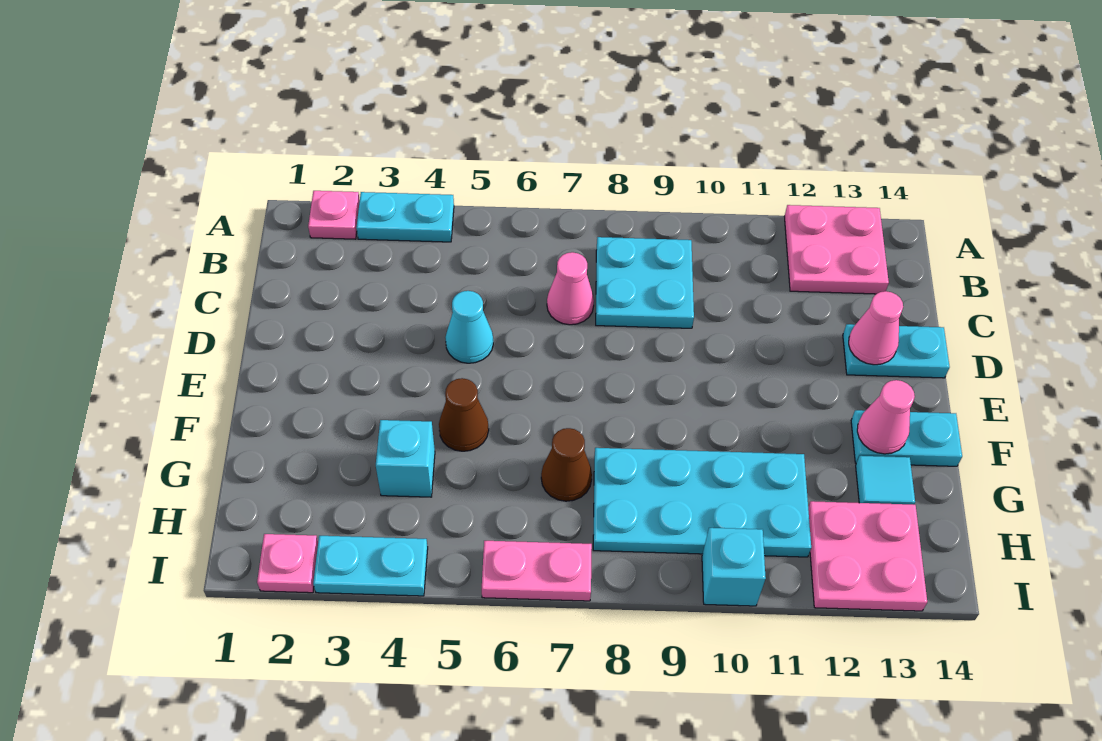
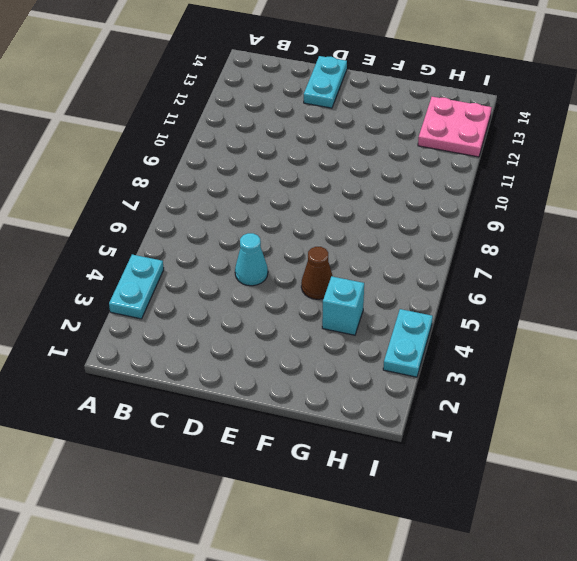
none -> pink plate A2 level 1
none -> pink plate A12:B13 level 1
none -> cyan plate B8:C9 level 1

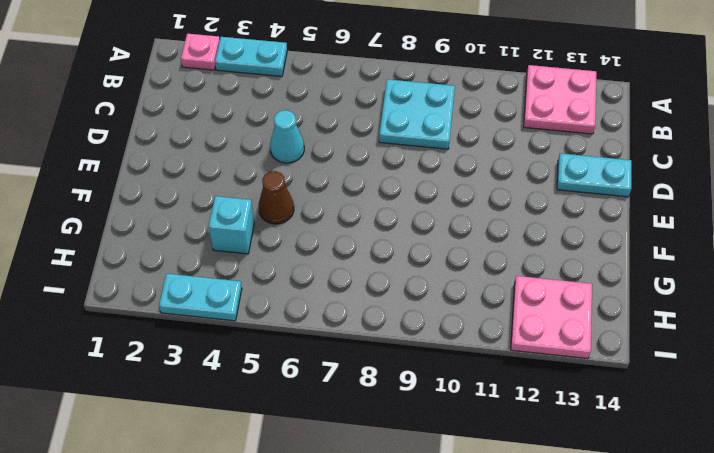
none -> pink cone C7 level 1
none -> cyan plate F13:F14 level 1
none -> brown cone G7 level 1

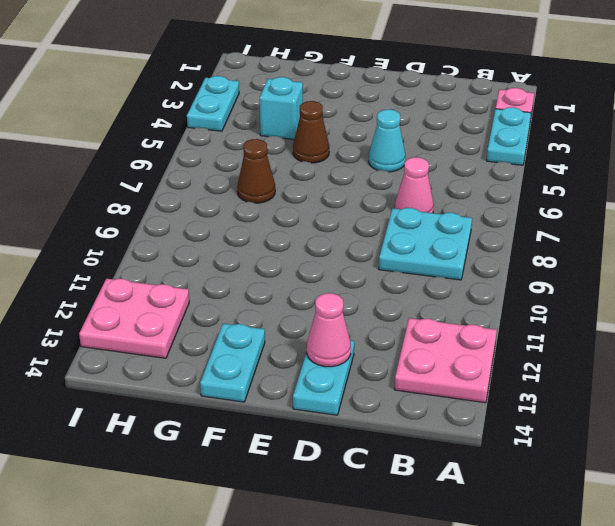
none -> cyan plate G8:H11 level 1
none -> cyan tile G13 level 1
none -> pink plate I2 level 1

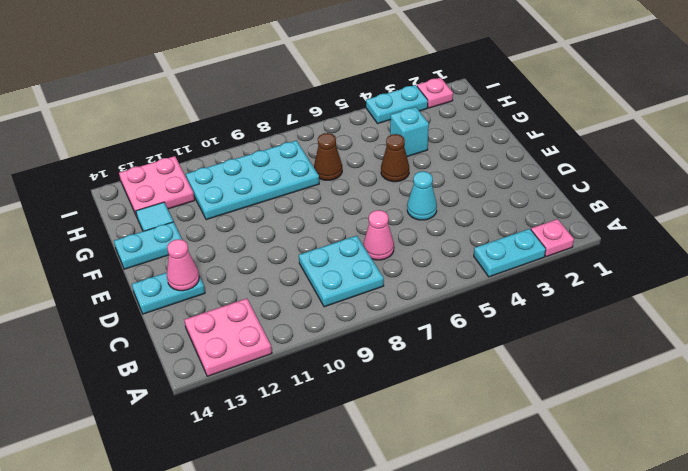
none -> pink plate I6:I7 level 1
none -> cyan brick I10 level 1
none -> pink cone F13 level 2

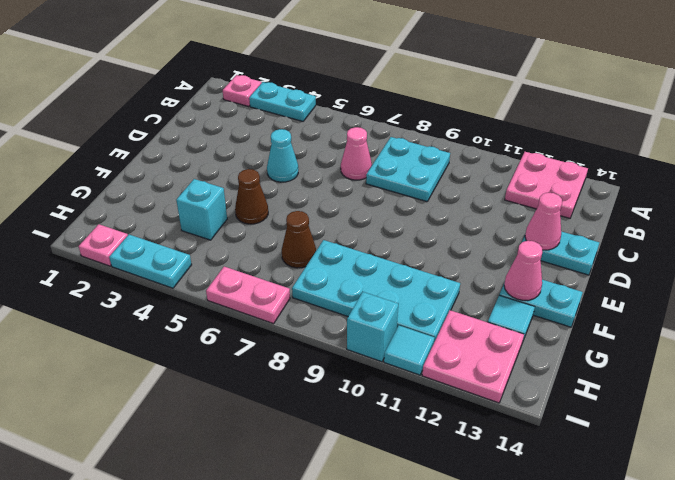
cyan tile I11 level 1 -> none

